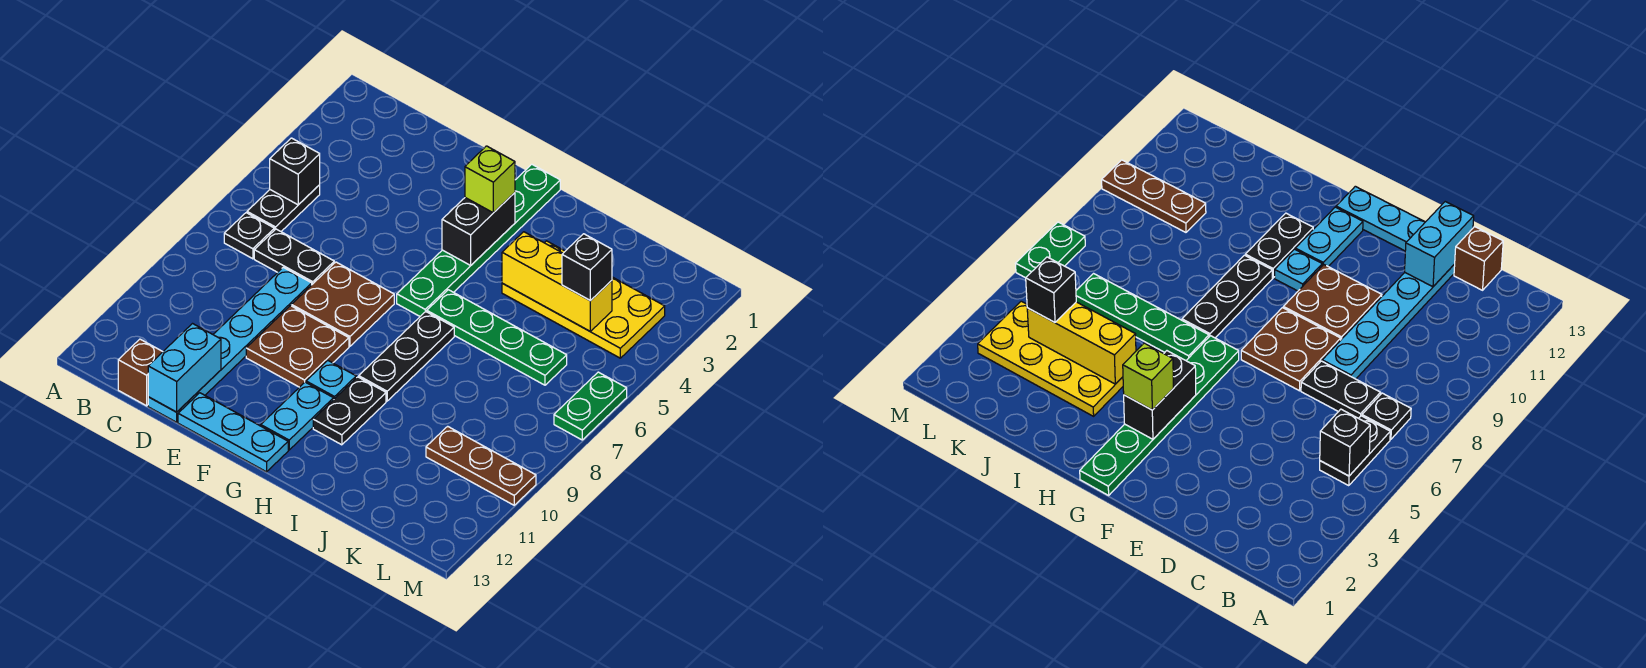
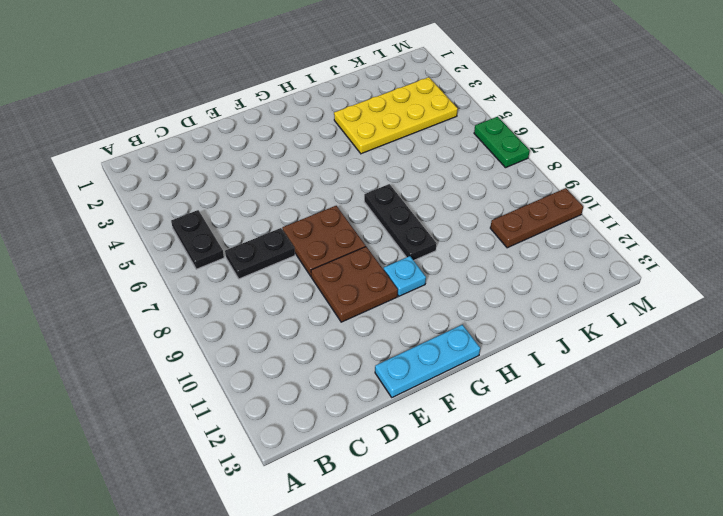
none -> black plate B7 level 1
none -> brown brick C13 level 1
none -> cyan plate D8:D13 level 1

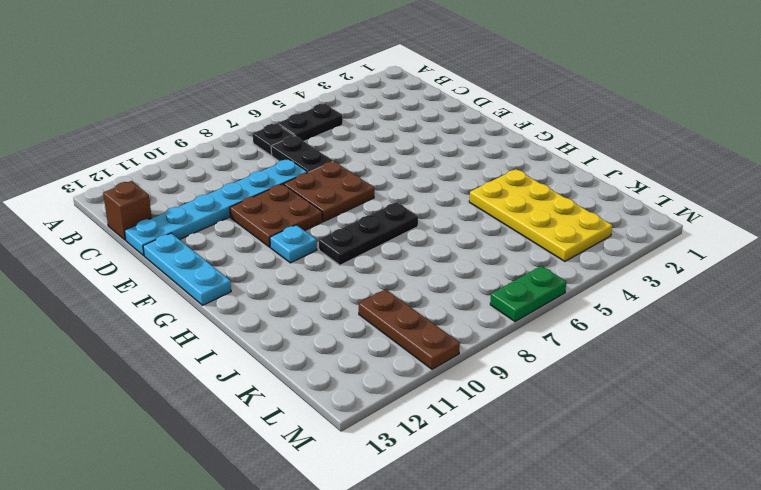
none -> green plate G1:G6 level 1
none -> cyan plate G11:G12 level 1
none -> green plate H6:K6 level 1

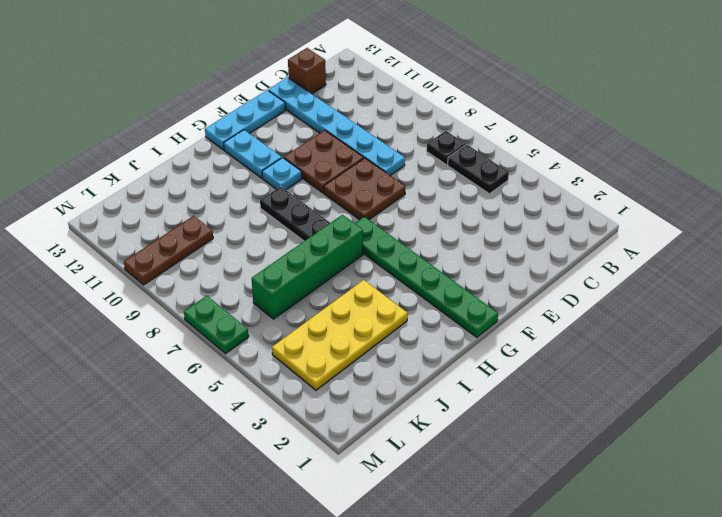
green brick H6:K6 level 1 -> green plate H6:K6 level 1
none -> black plate C7:D7 level 1
none -> black plate H10:H11 level 1
none -> black brick B5 level 2

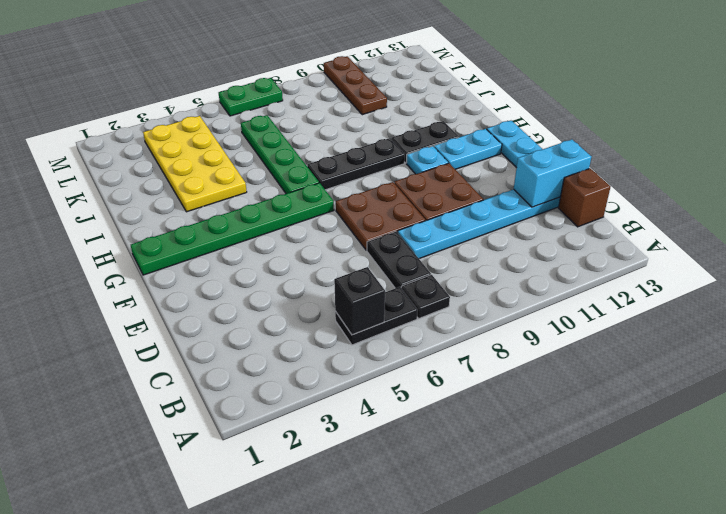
none -> black brick G3:G4 level 2
none -> yellow brick I4:K4 level 2
none -> lime brick G3 level 3

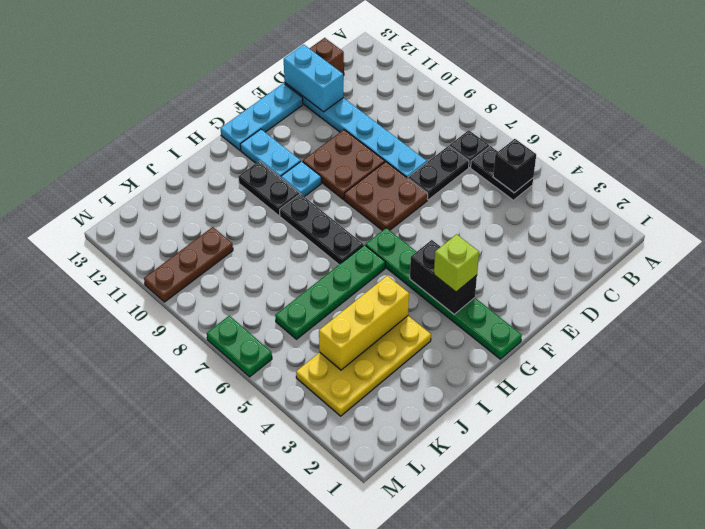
none -> black brick K4 level 3

